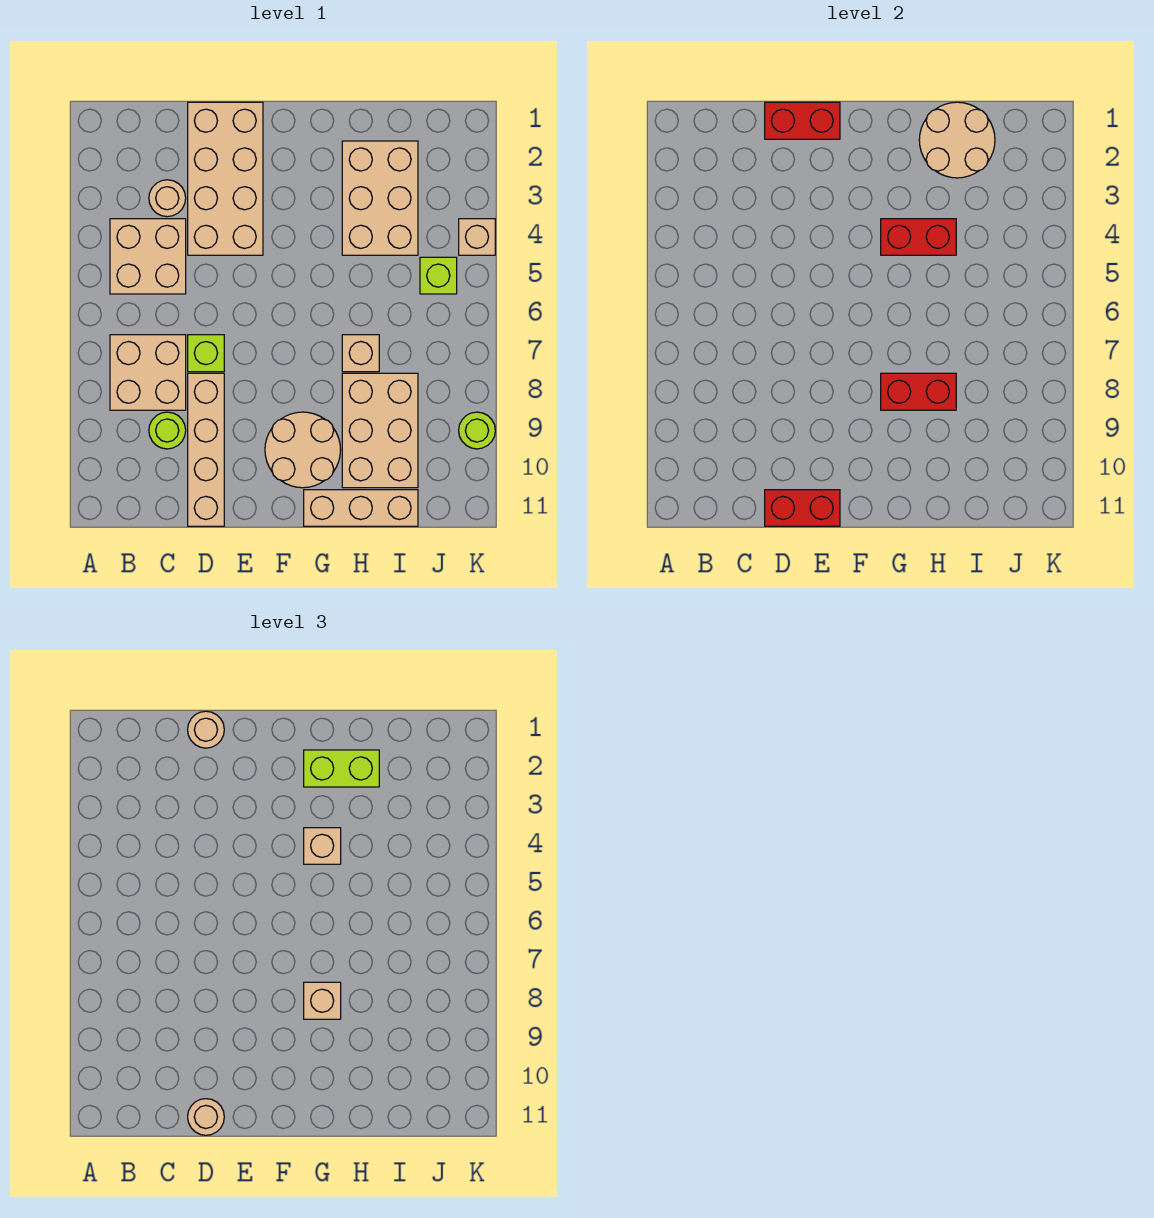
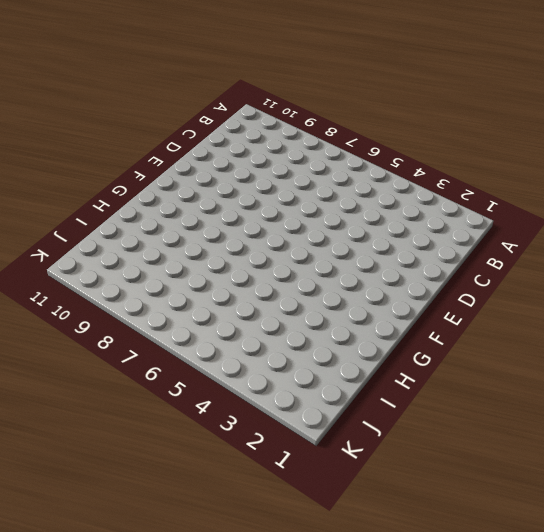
none -> tan brick B4:C5 level 1
none -> tan brick B7:C8 level 1
none -> tan round brick C3 level 1

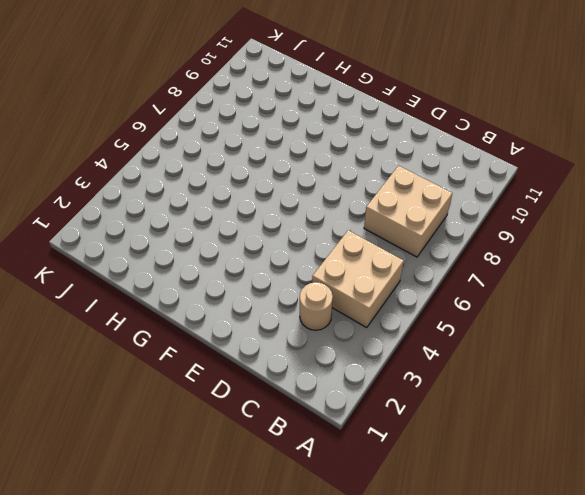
none -> lime round brick C9 level 1
none -> tan brick D1:E4 level 1
none -> lime brick D7 level 1

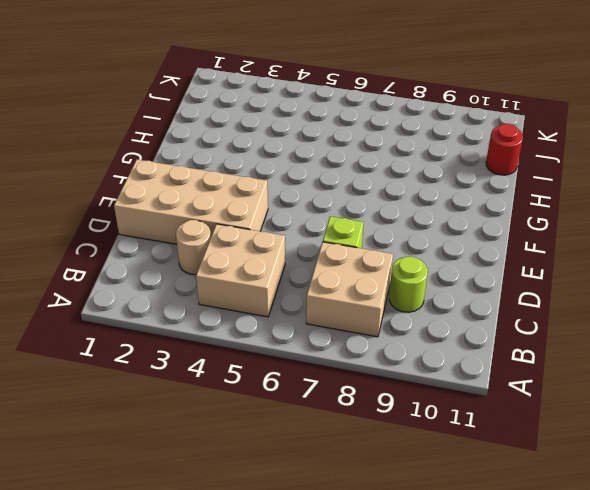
red round brick I11 level 1 -> tan brick G11:I11 level 1
none -> tan brick D8:D11 level 1
none -> tan round brick F9:G10 level 1
none -> tan brick H2:I4 level 1

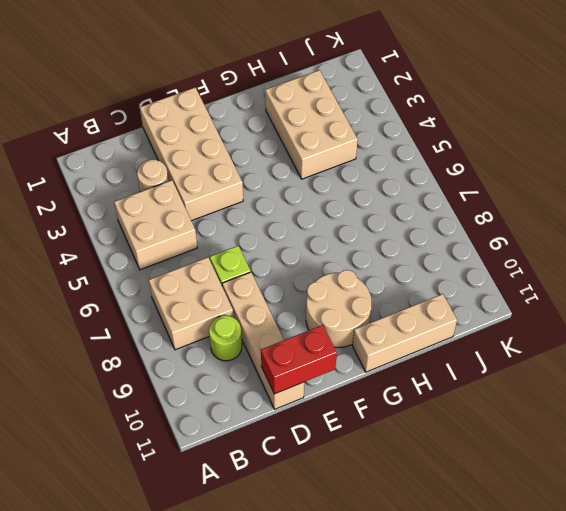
none -> tan brick H7 level 1
none -> tan brick H8:I10 level 1
none -> lime brick J5 level 1

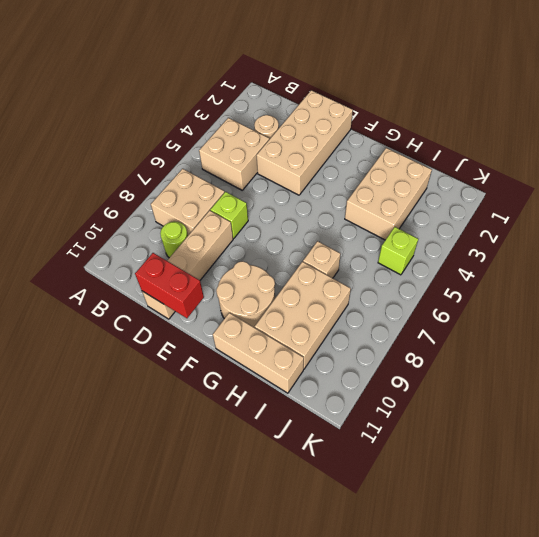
none -> tan brick K4 level 1
none -> lime round brick K9 level 1
none -> red brick D1:E1 level 2

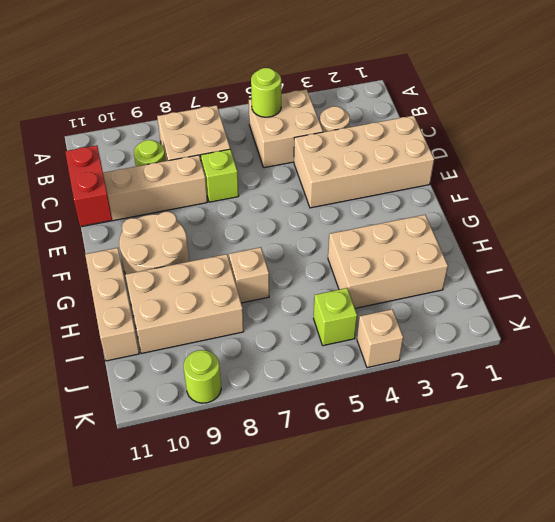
lime round brick B5 level 2 -> none
none -> red brick D1:E1 level 2
none -> red brick G4:H4 level 2
none -> red brick G8:H8 level 2

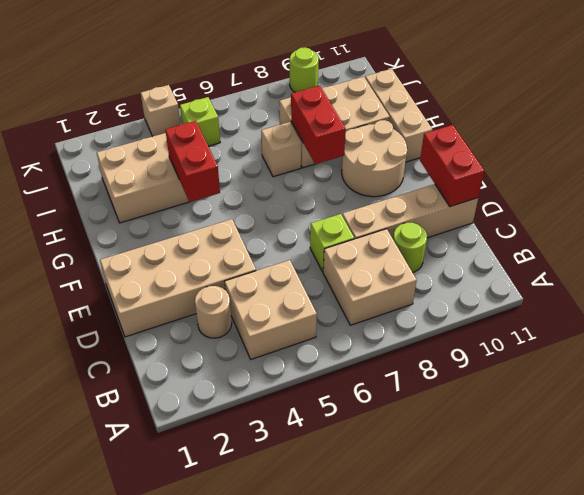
none -> red brick D1:E1 level 2
none -> tan round brick H1:I2 level 2
none -> tan round brick D1 level 3

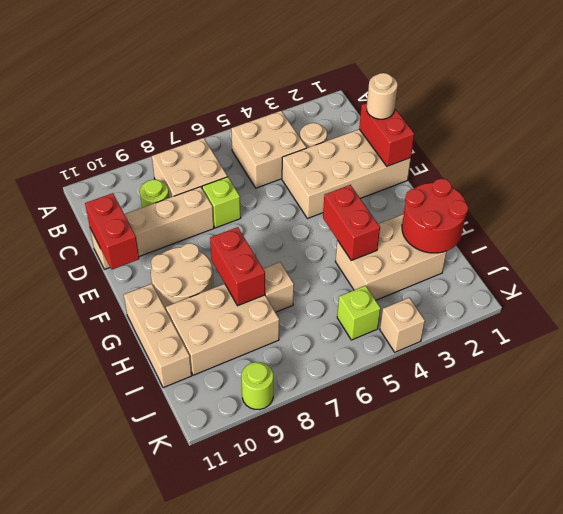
red round brick H1:I2 level 2 -> tan round brick H1:I2 level 2
none -> tan round brick D11 level 3
none -> lime brick G2:H2 level 3
none -> tan brick G4 level 3

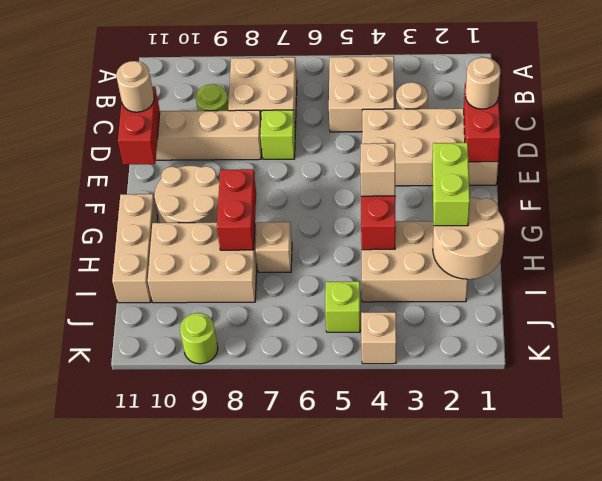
none -> tan brick G8 level 3

